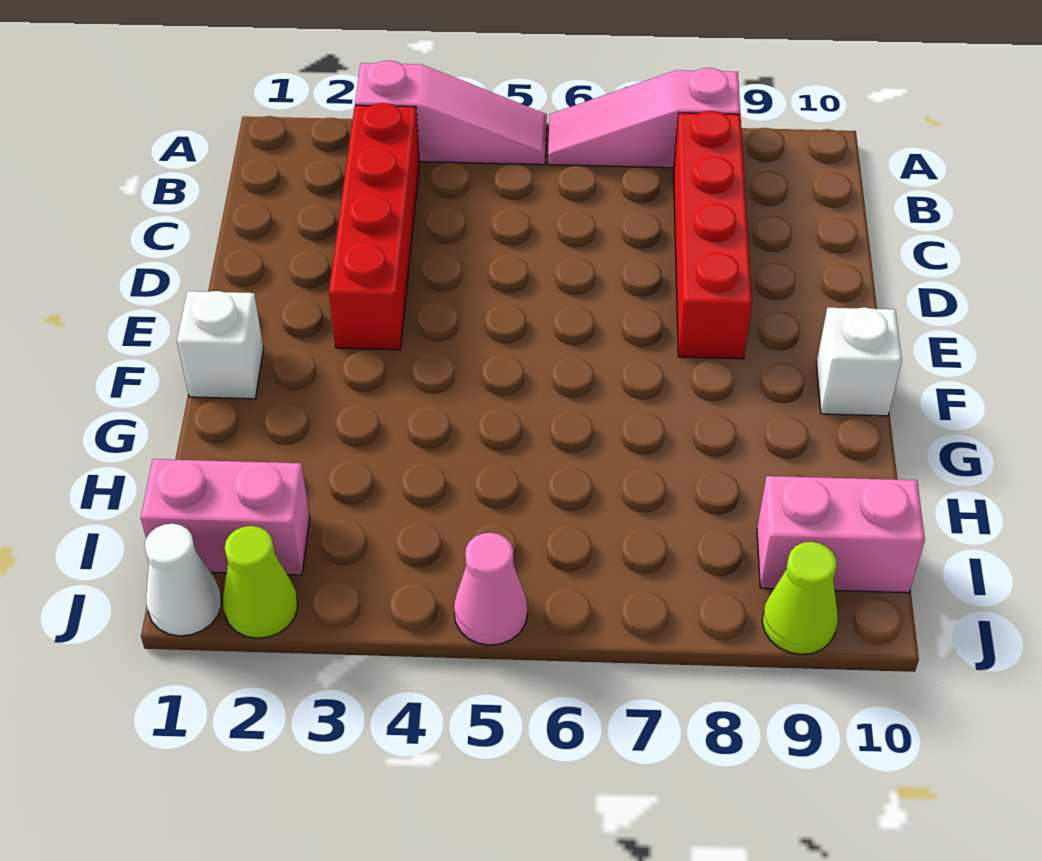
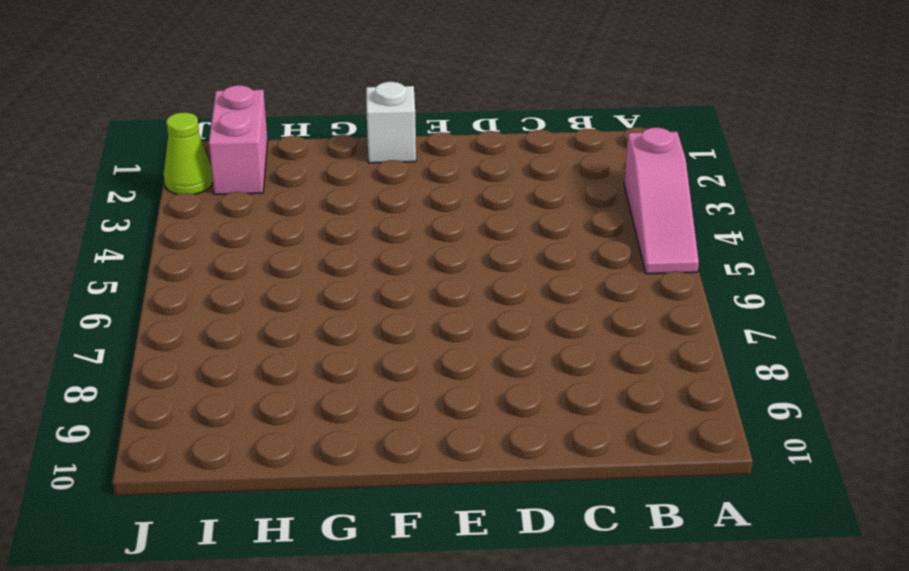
none -> pink slope A6:A8 level 1 top 8
none -> red brick B3:E3 level 1
none -> red brick B8:E8 level 1

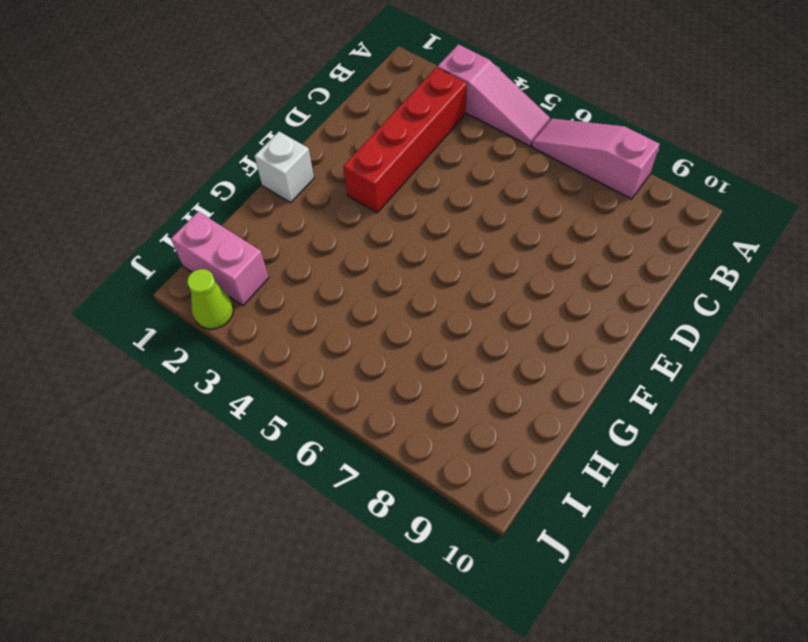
none -> red brick B8:E8 level 1
none -> white brick F10 level 1
none -> pink brick I9:I10 level 1

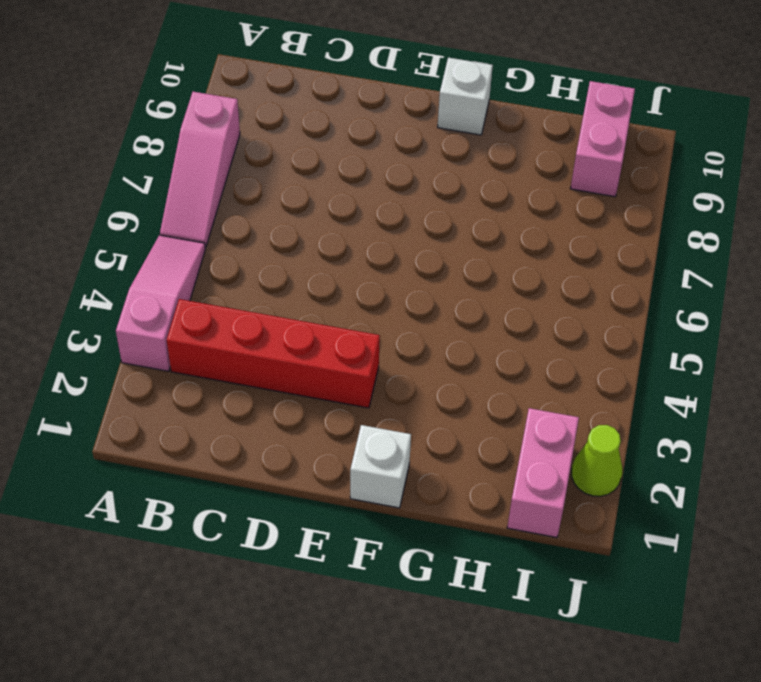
none -> red brick B8:E8 level 1
none -> white cone J1 level 1
none -> pink cone J5 level 1

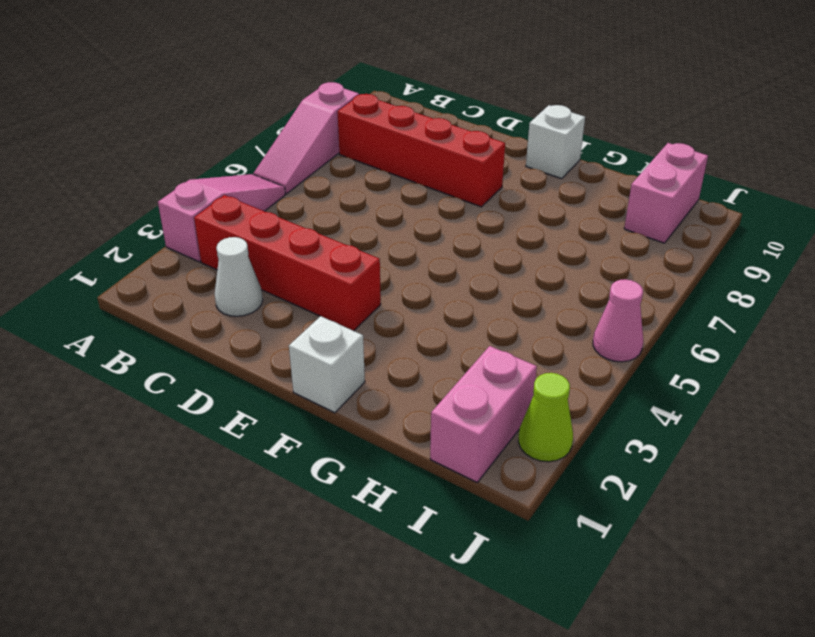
white cone C2 level 1 -> white cone J1 level 1
none -> lime cone J9 level 1

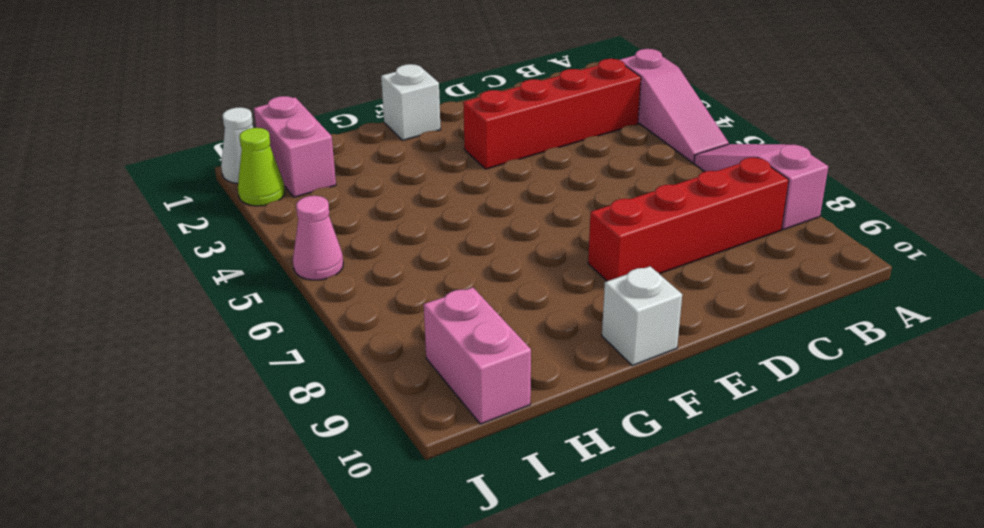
none -> lime cone J9 level 1

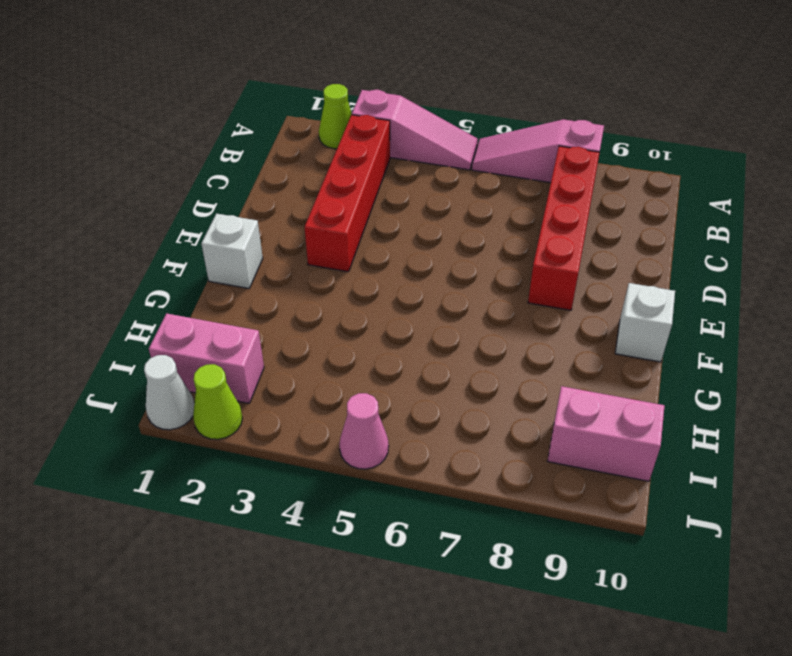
lime cone A2 level 1 -> lime cone J9 level 1

